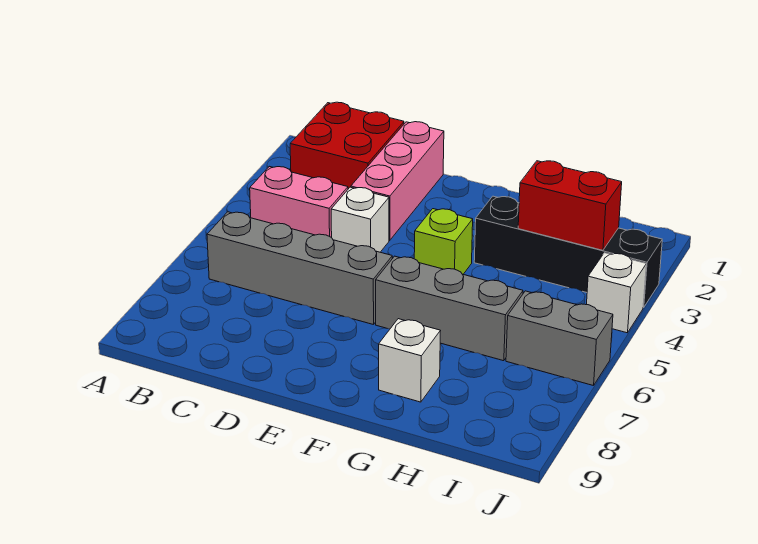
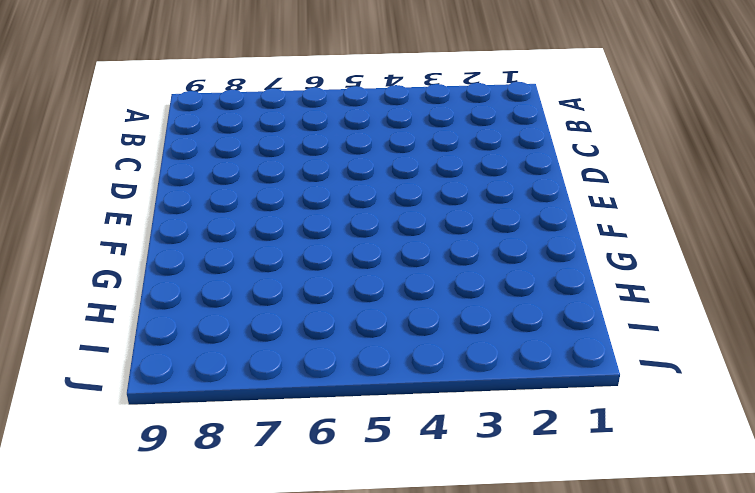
none -> red brick B1:C2 level 1
none -> pink brick B4:C4 level 1
none -> grey brick B6:E6 level 1

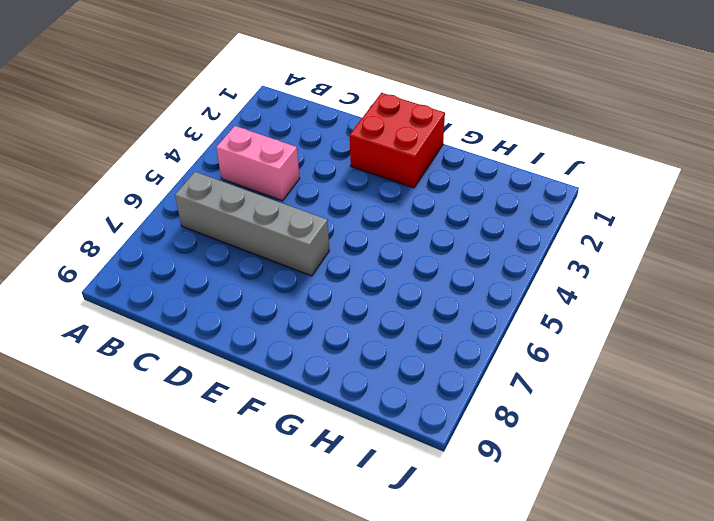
red brick E1:F2 level 1 -> red brick B1:C2 level 1
none -> pink brick D1:D3 level 1
none -> white brick D4 level 1
none -> lime brick F4 level 1

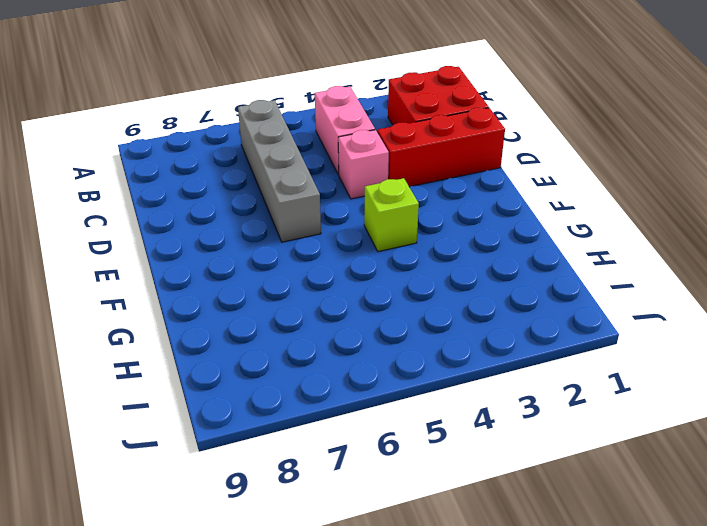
red brick D1:D3 level 1 -> pink brick D1:D3 level 1
pink brick D4 level 1 -> white brick D4 level 1
none -> grey brick F6:H6 level 1
none -> black brick G3:J3 level 1
none -> white brick G8 level 1

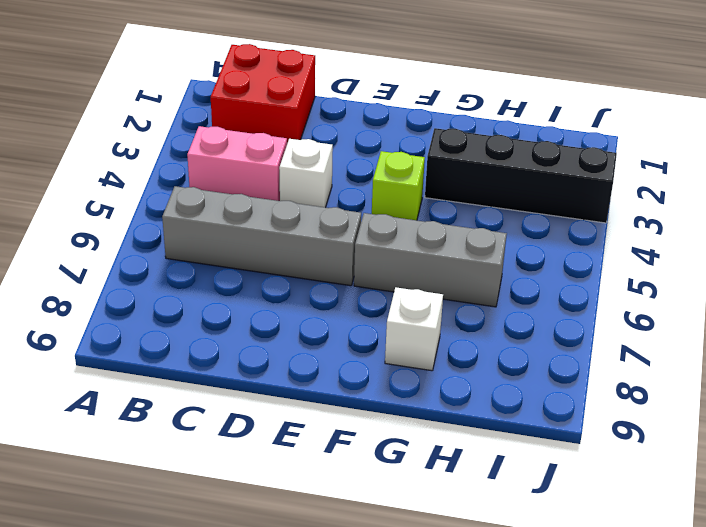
none -> pink brick D1:D3 level 1
none -> grey brick I6:J6 level 1
none -> white brick J4 level 1

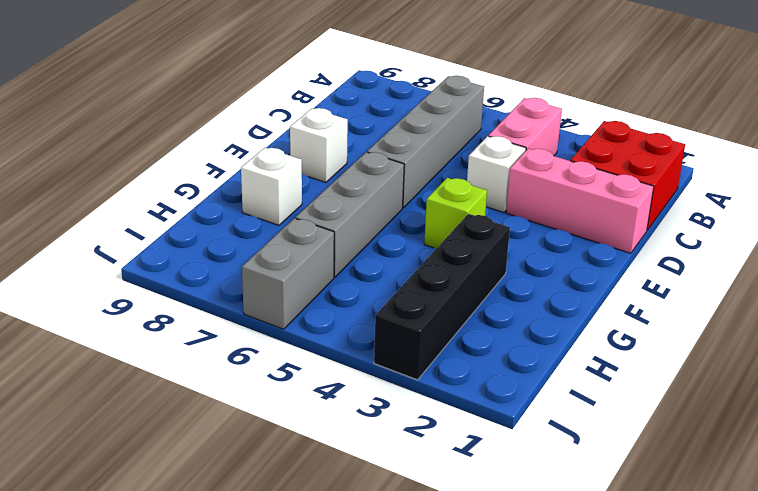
white brick E8 level 1 -> white brick J4 level 1
none -> red brick H3:I3 level 2

